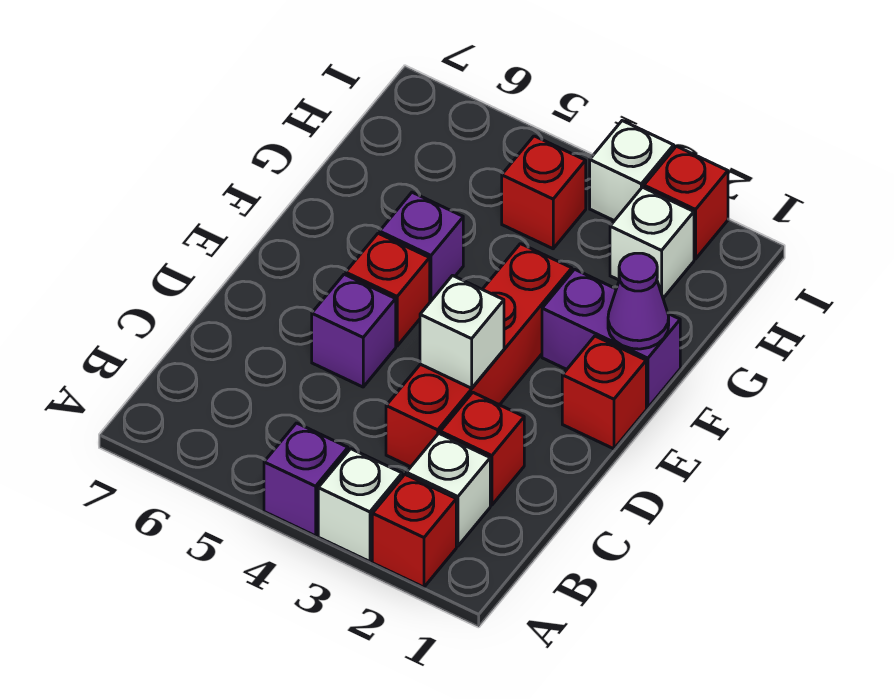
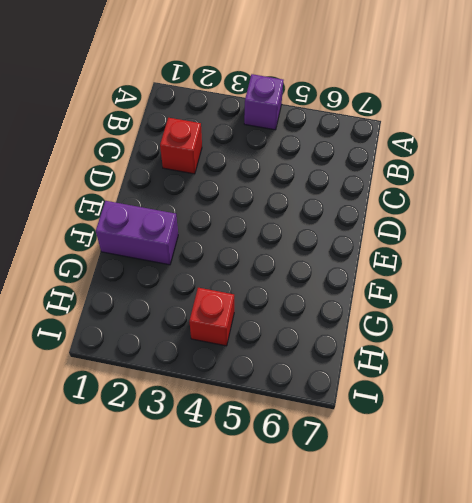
none -> red brick A2 level 1
none -> white brick A3 level 1
none -> white brick B2 level 1

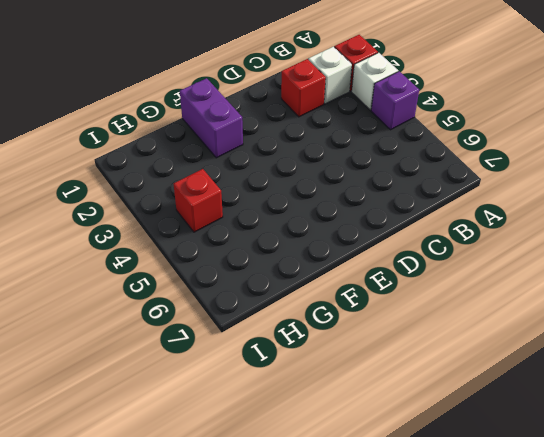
none -> red brick C3:F3 level 1
none -> purple brick D5 level 1
none -> red brick E1 level 1

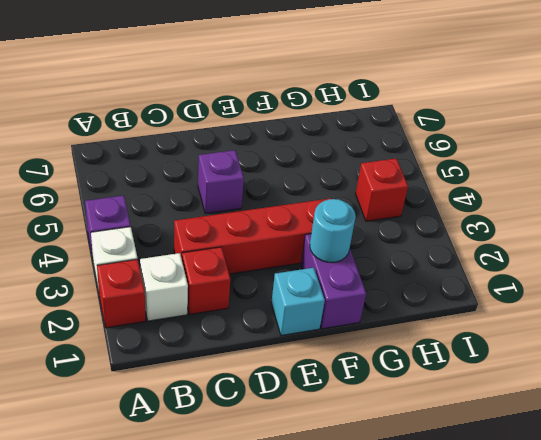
cyan brick E1 level 1 -> red brick E1 level 1
cyan round brick F2 level 2 -> none
none -> red brick E5 level 1
none -> purple brick F5 level 1
none -> white brick H2 level 1

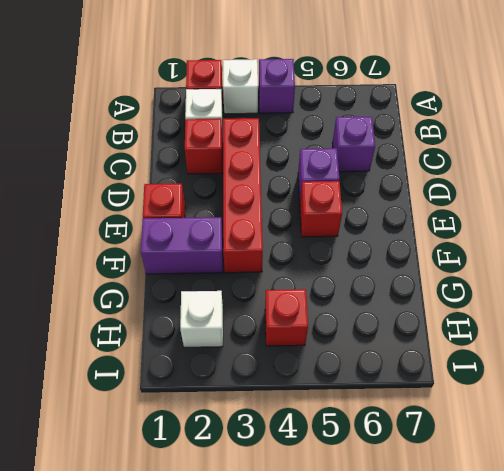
purple brick C6 level 1 -> purple brick F5 level 1
none -> red brick I2 level 1
none -> white brick I3 level 1
none -> white brick D3 level 2

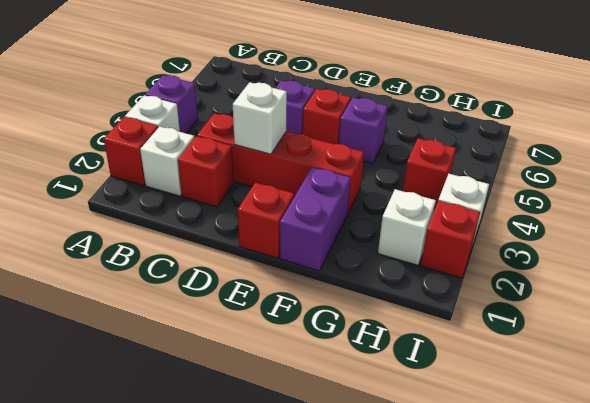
none -> purple cone F1 level 2

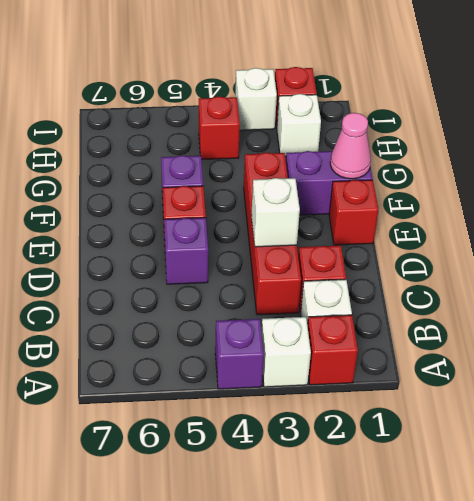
pink cone F1 level 2 -> purple cone F1 level 2

